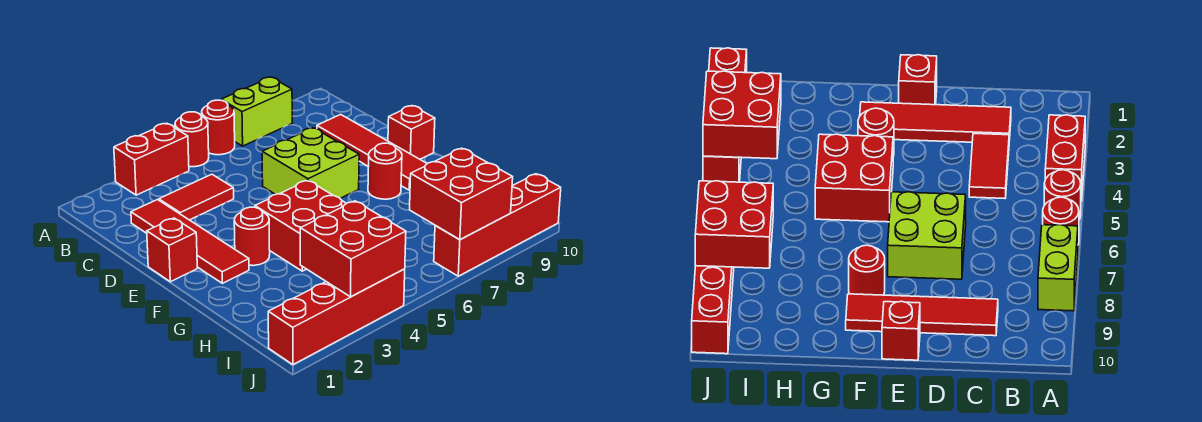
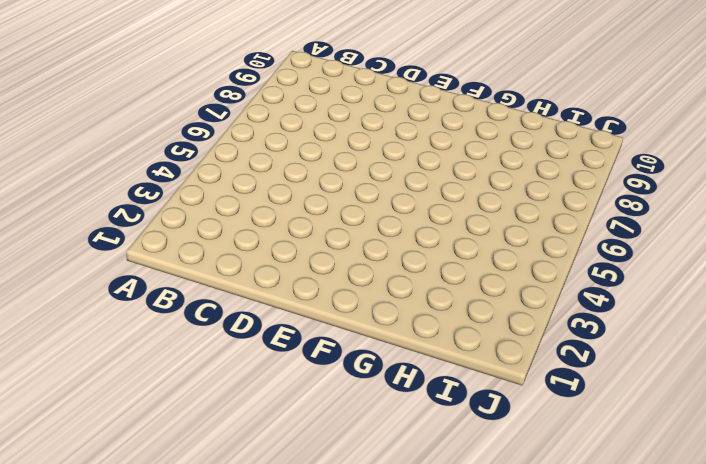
none -> red brick A3:A4 level 1
none -> red round brick A5 level 1
none -> red round brick A6 level 1

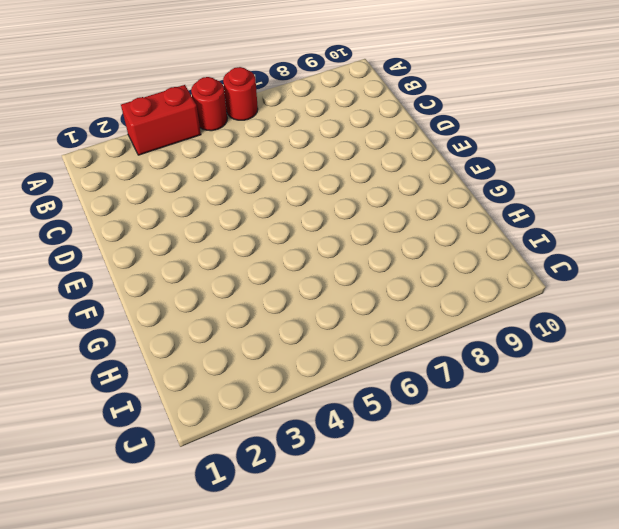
none -> lime brick A7:A8 level 1
none -> red tile C2:F2 level 1
none -> red tile C3:C4 level 1

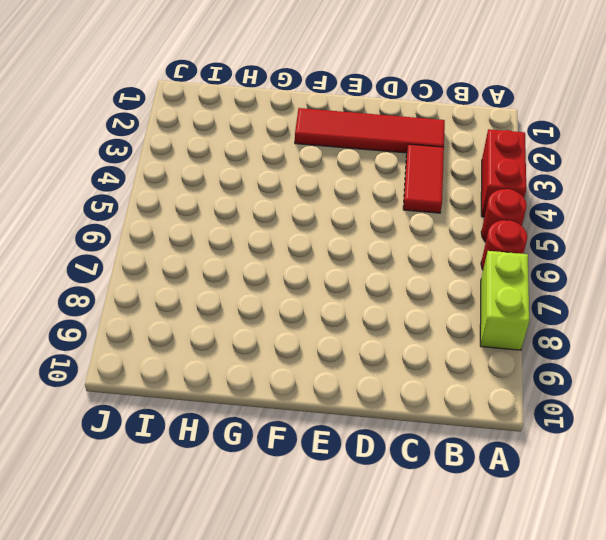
none -> red tile C9:F9 level 1
none -> lime brick D6:E7 level 1
none -> red brick E1 level 1

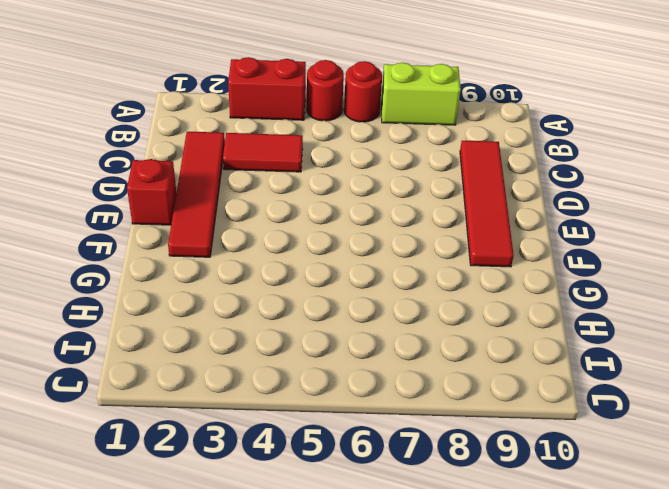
none -> lime brick D6:E7 level 1
none -> red brick E10 level 1
none -> red round brick F3 level 1

